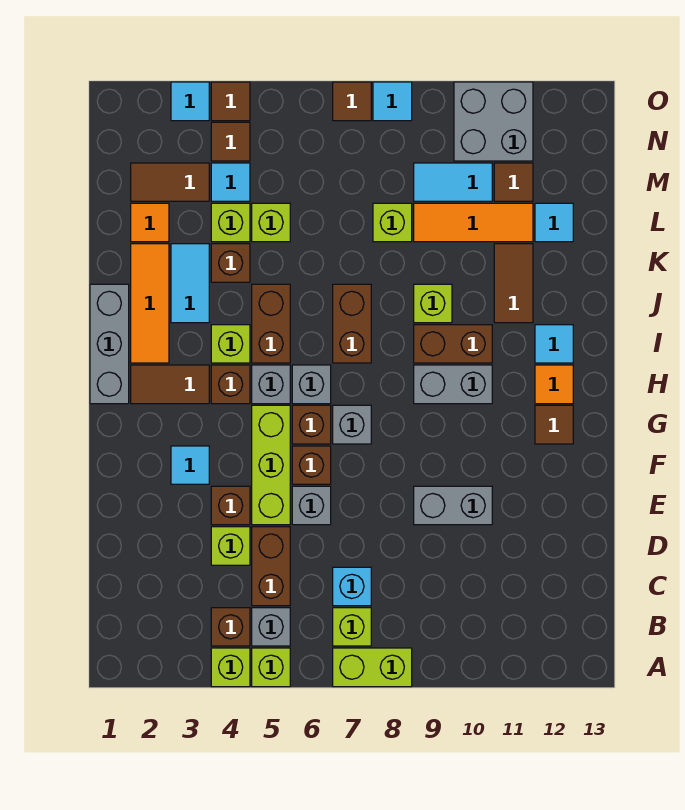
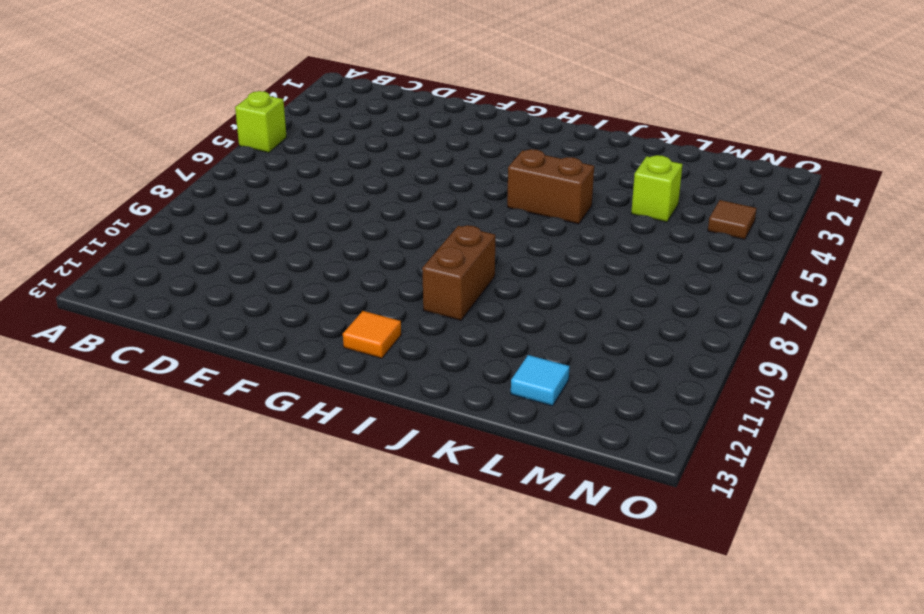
none -> lime brick A4 level 1
none -> lime brick A7:A8 level 1
none -> brown brick B4 level 1
none -> grey brick B5 level 1

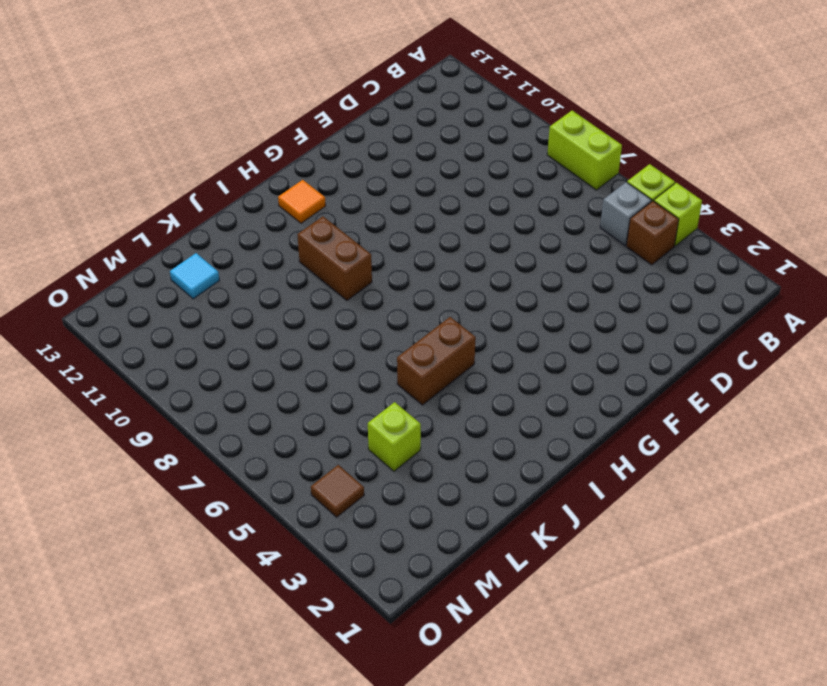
none -> lime brick B7 level 1
none -> brown brick C5:D5 level 1
none -> cyan brick C7 level 1
none -> lime brick D4 level 1

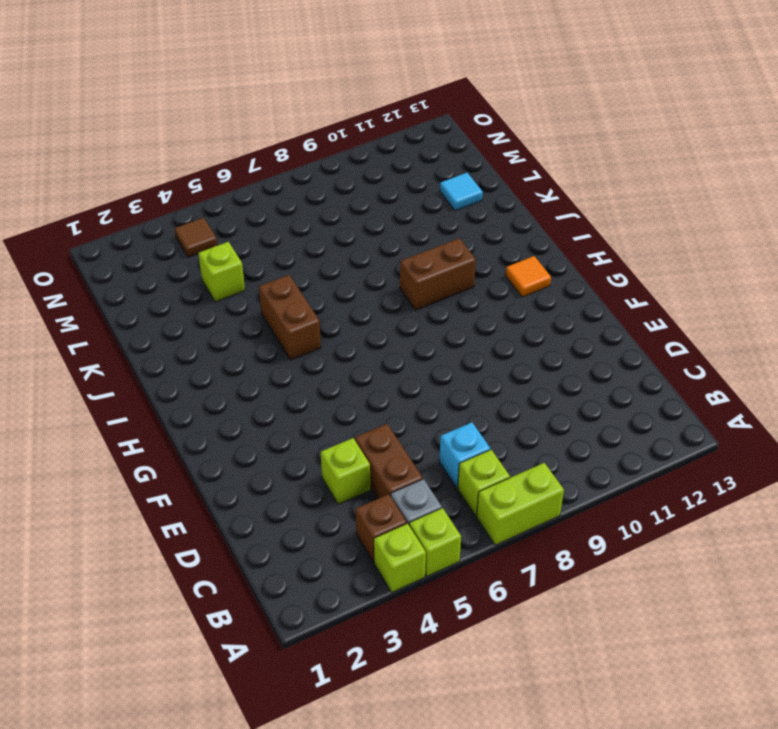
none -> brown brick E4 level 1
none -> lime brick E5:G5 level 1
none -> grey brick E6 level 1
none -> grey brick E9:E10 level 1

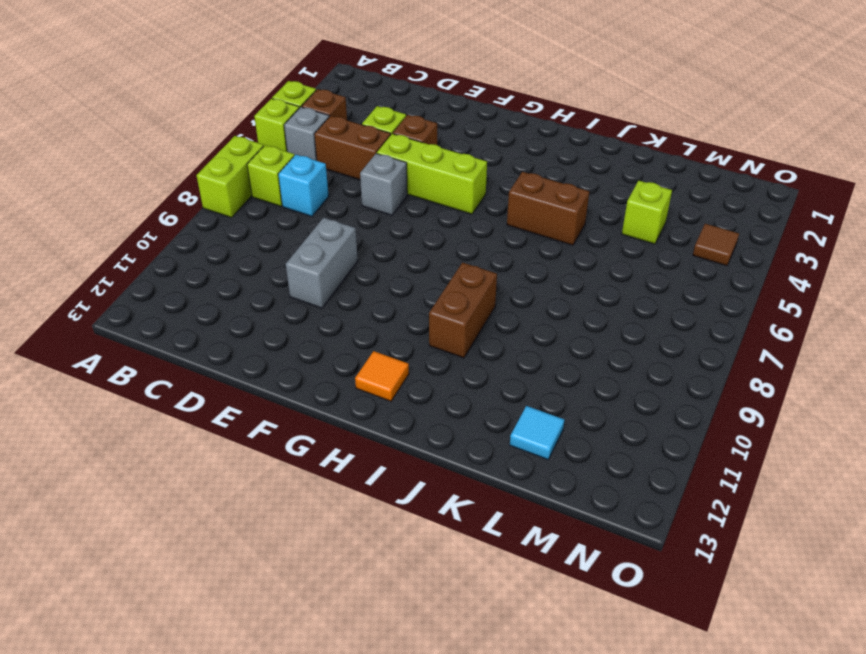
none -> cyan tile F3 level 1
none -> brown brick F6 level 1
none -> brown brick G6 level 1
none -> grey brick G7 level 1

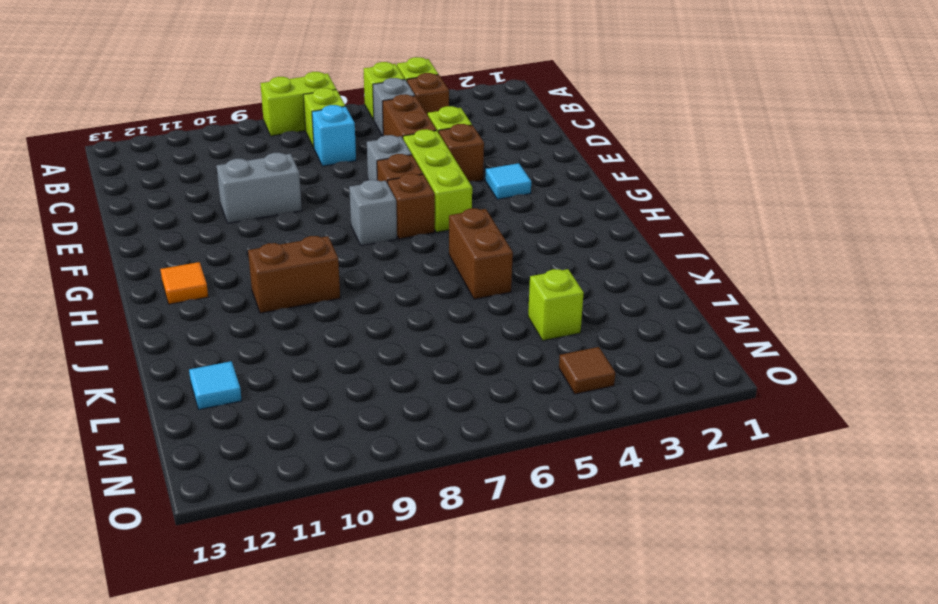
none -> brown tile G12 level 1
none -> grey brick H1:J1 level 1
none -> brown tile H2:H3 level 1
none -> brown brick H4 level 1

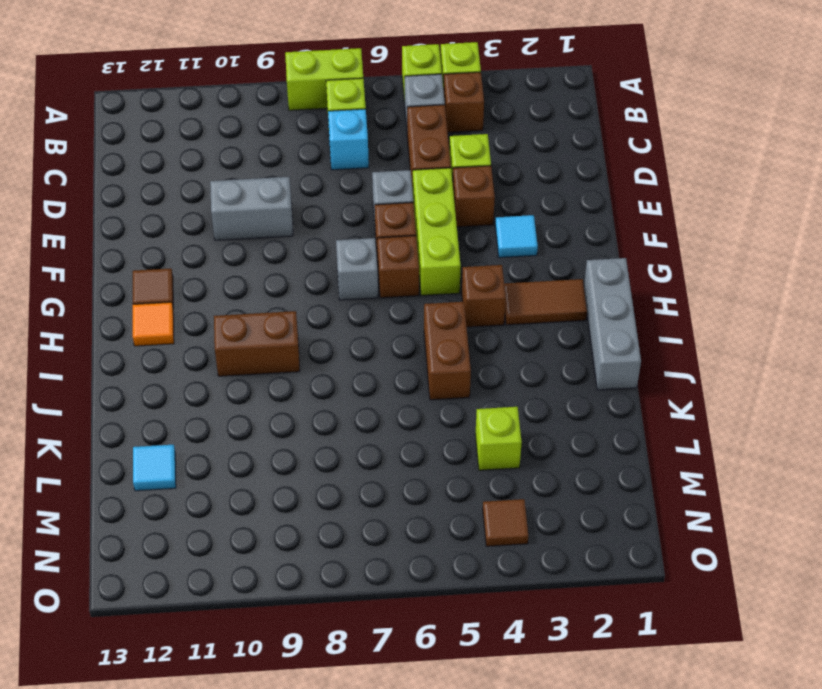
none -> grey brick H5 level 1
none -> grey brick H6 level 1
none -> grey brick H9:H10 level 1
none -> orange tile I2:K2 level 1

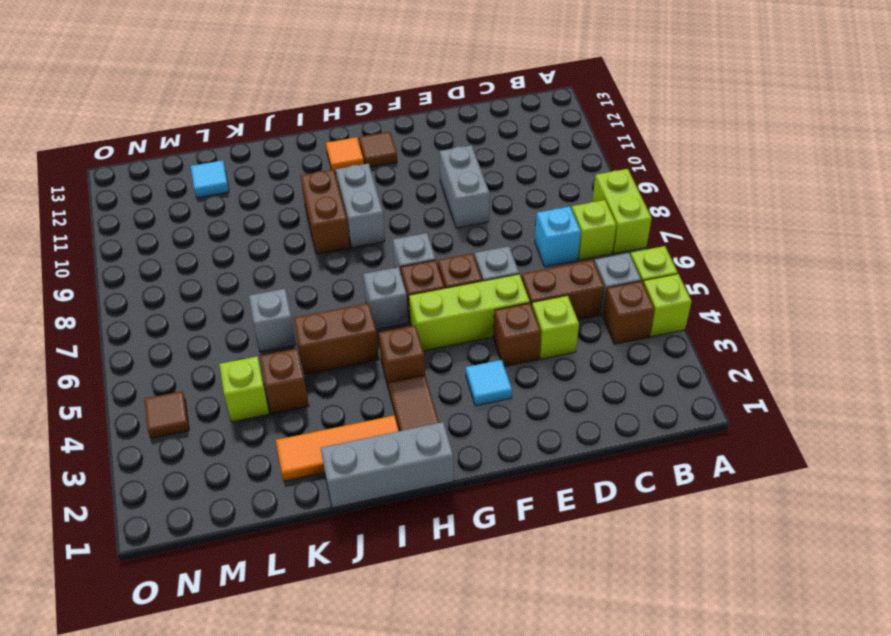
grey brick K6 level 1 -> grey brick H5 level 1
none -> lime brick I4 level 1
none -> brown brick I7:J7 level 1
none -> cyan tile I12 level 1
none -> cyan tile J3:K3 level 1

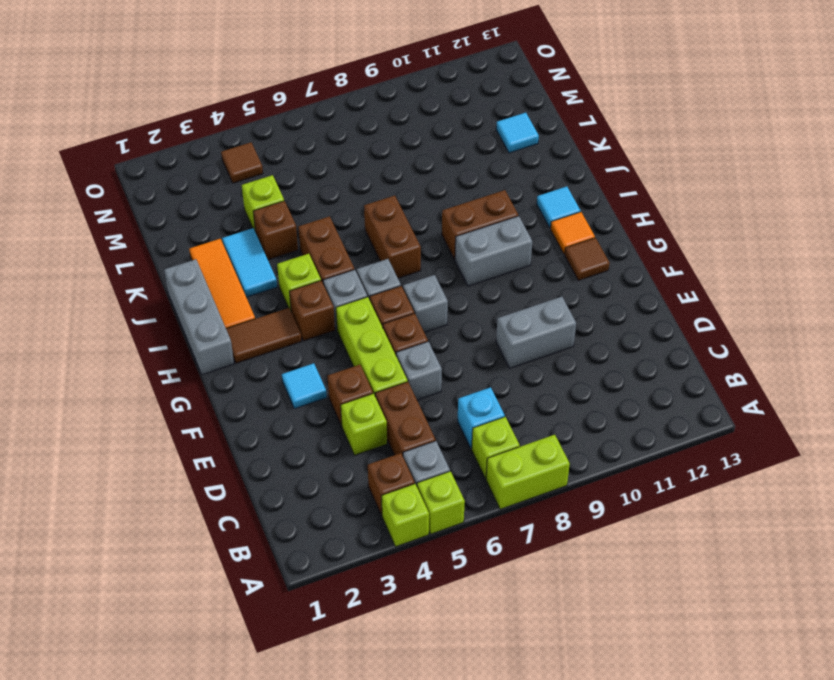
none -> lime brick J9 level 1
none -> brown tile J11:K11 level 1
none -> orange tile L2 level 1
none -> lime brick L5 level 1

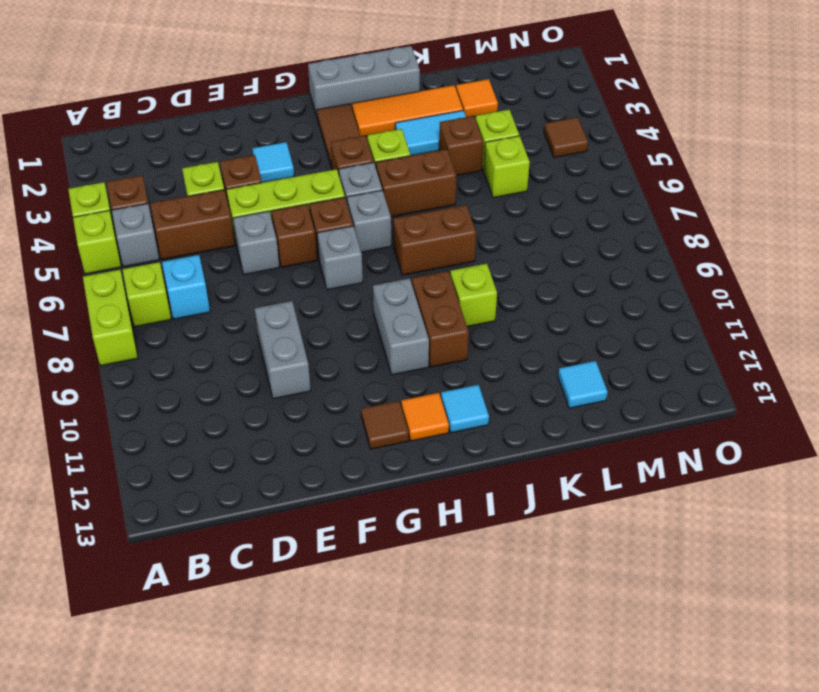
none -> brown tile J11:K11 level 1
none -> lime brick L8 level 1
none -> orange tile L9:L11 level 1
none -> brown tile M2:M3 level 1

